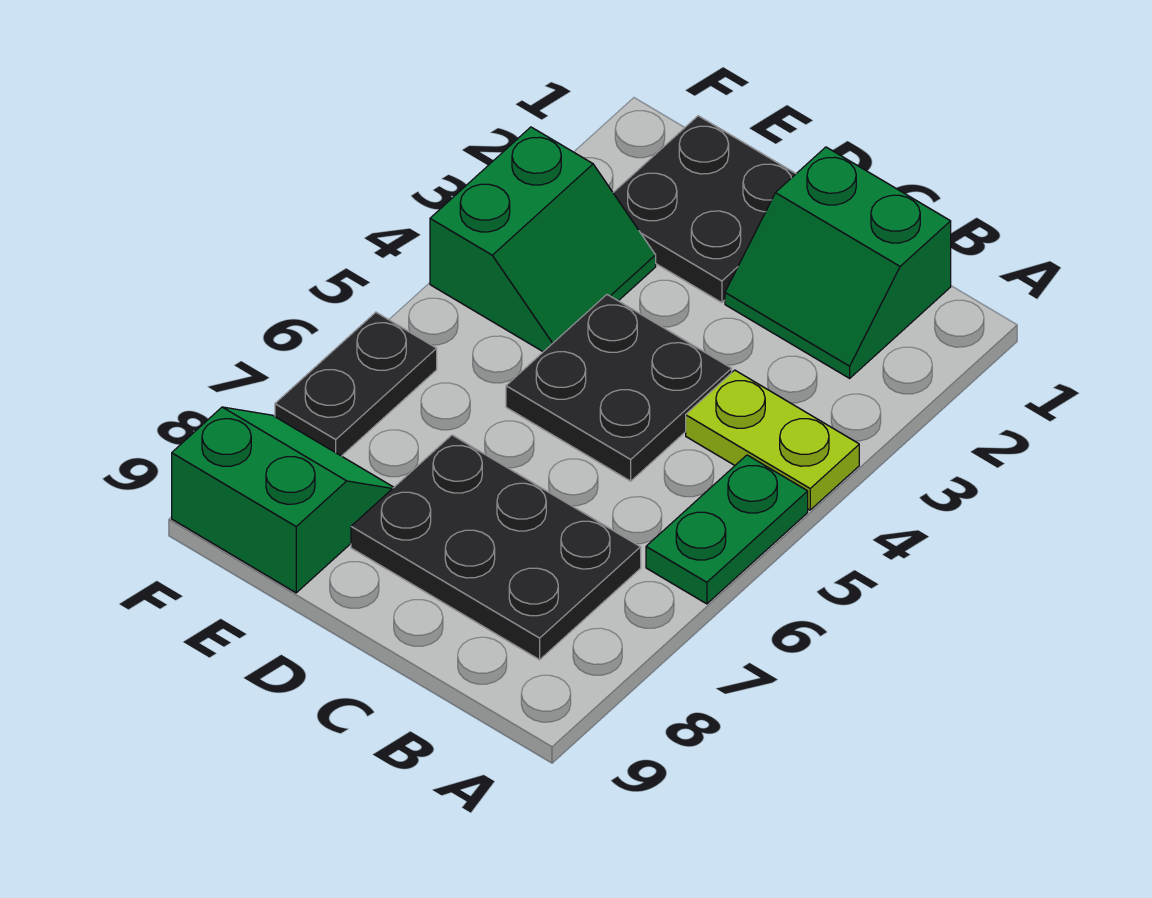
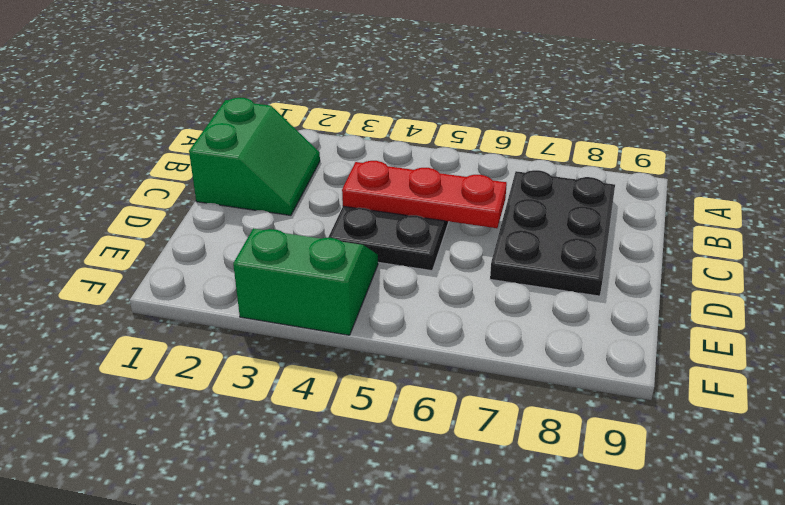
red plate C4:C6 level 2 -> none
none -> lime plate A4:B4 level 1
none -> green plate A5:A6 level 1

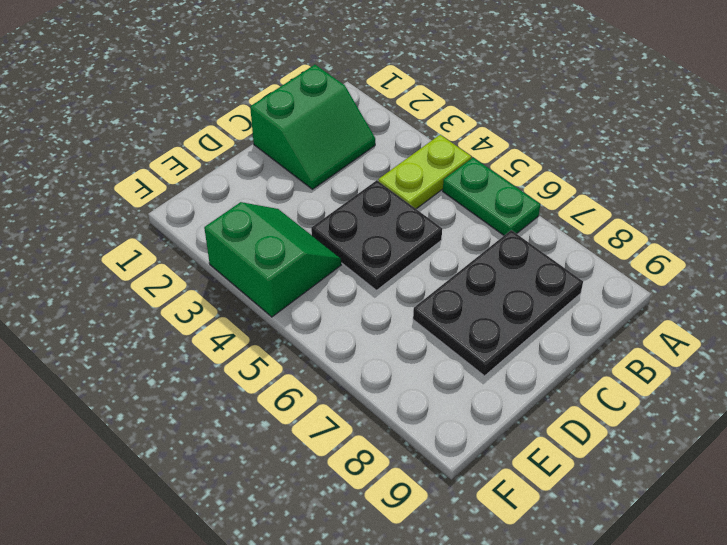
none -> black plate D1:E2 level 1
none -> green slope E8:F9 level 1 top 9

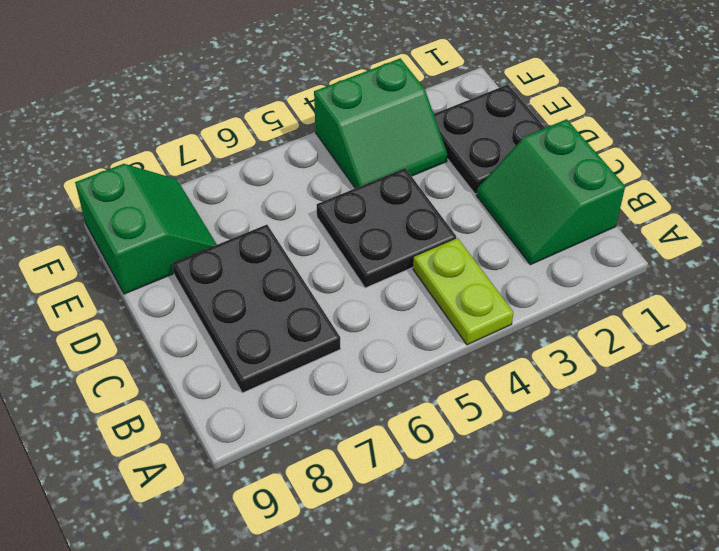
none -> green plate A5:A6 level 1
none -> black plate F6:F7 level 1

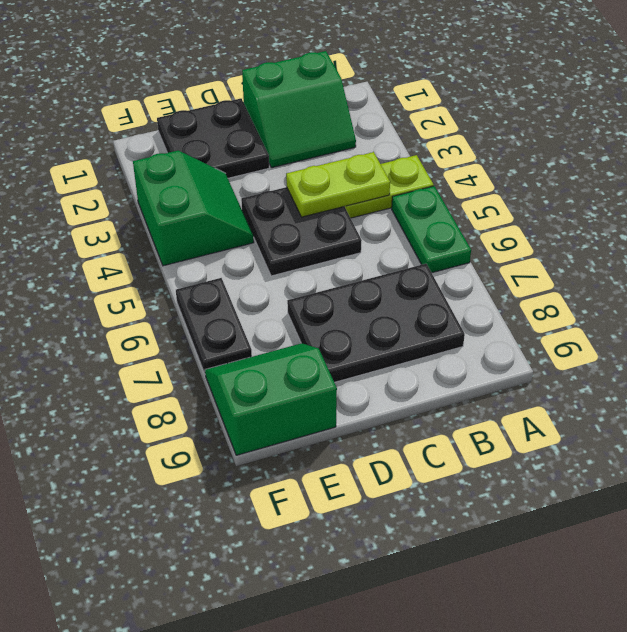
lime plate B4:C4 level 2 -> none

